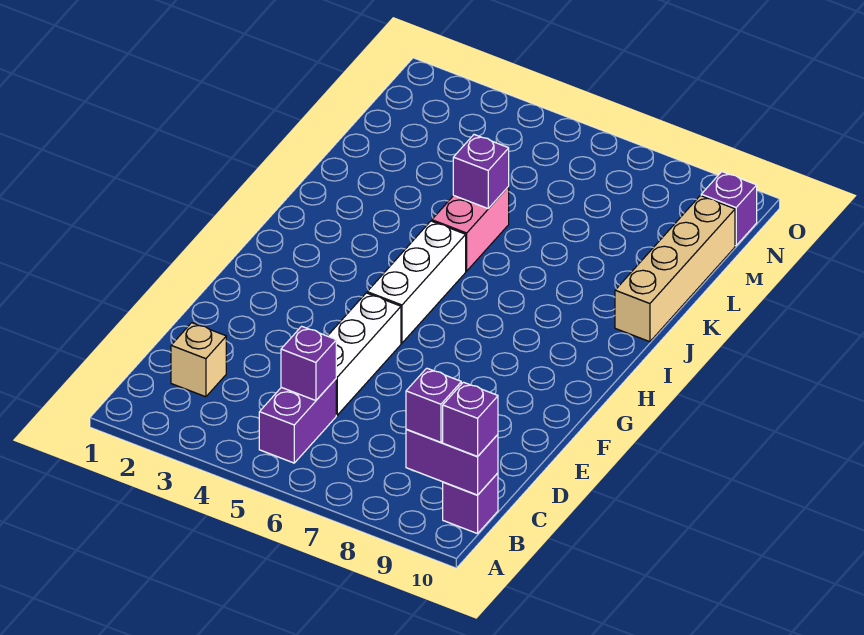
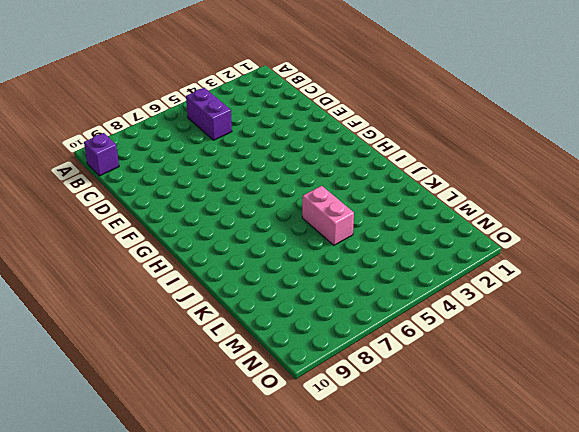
none -> tan brick C2 level 1
none -> white brick D5:F5 level 1
none -> white brick G5:I5 level 1

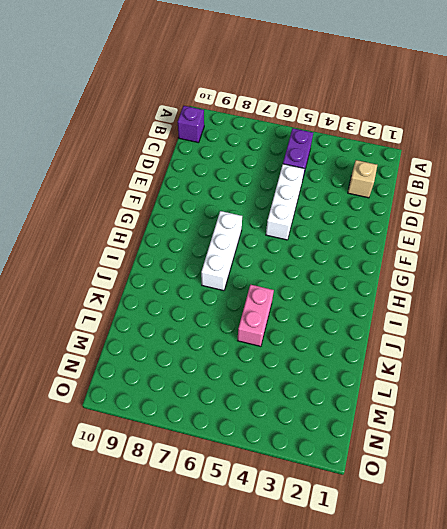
white brick G7:I7 level 1 -> white brick G5:I5 level 1
none -> tan brick J10:M10 level 1
none -> purple brick N10 level 1
none -> purple brick B9:B10 level 2

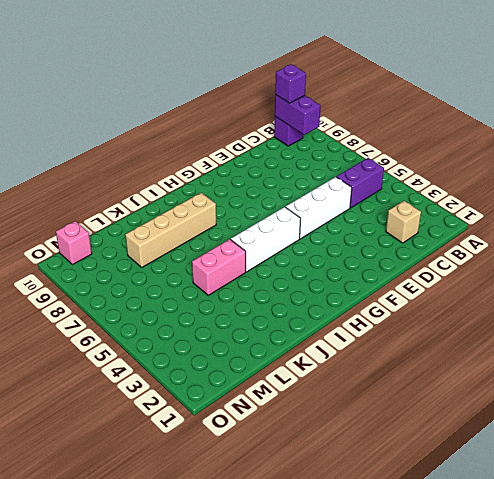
tan brick I8:L8 level 1 -> tan brick J10:M10 level 1
pink brick N10 level 1 -> purple brick N10 level 1
none -> purple brick C5 level 2
none -> purple brick K5 level 2
none -> purple brick B9 level 3

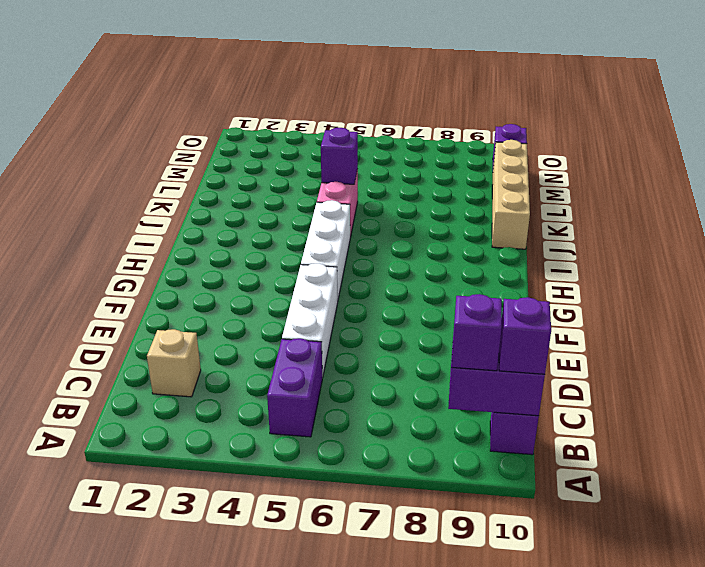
none -> purple brick C5 level 2

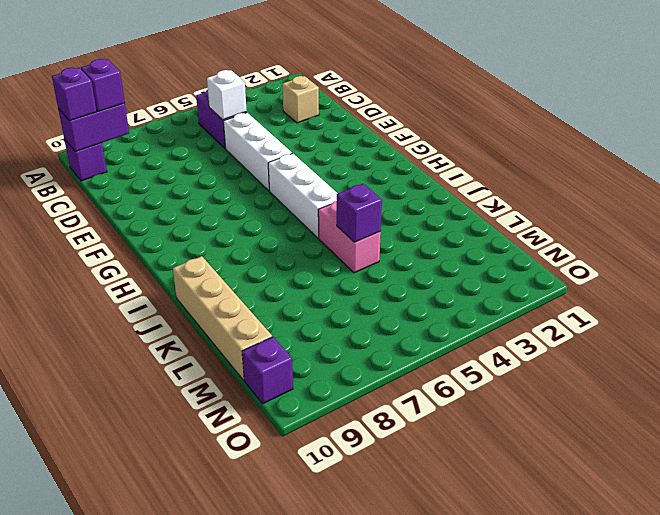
white brick C5 level 2 -> purple brick C5 level 2

